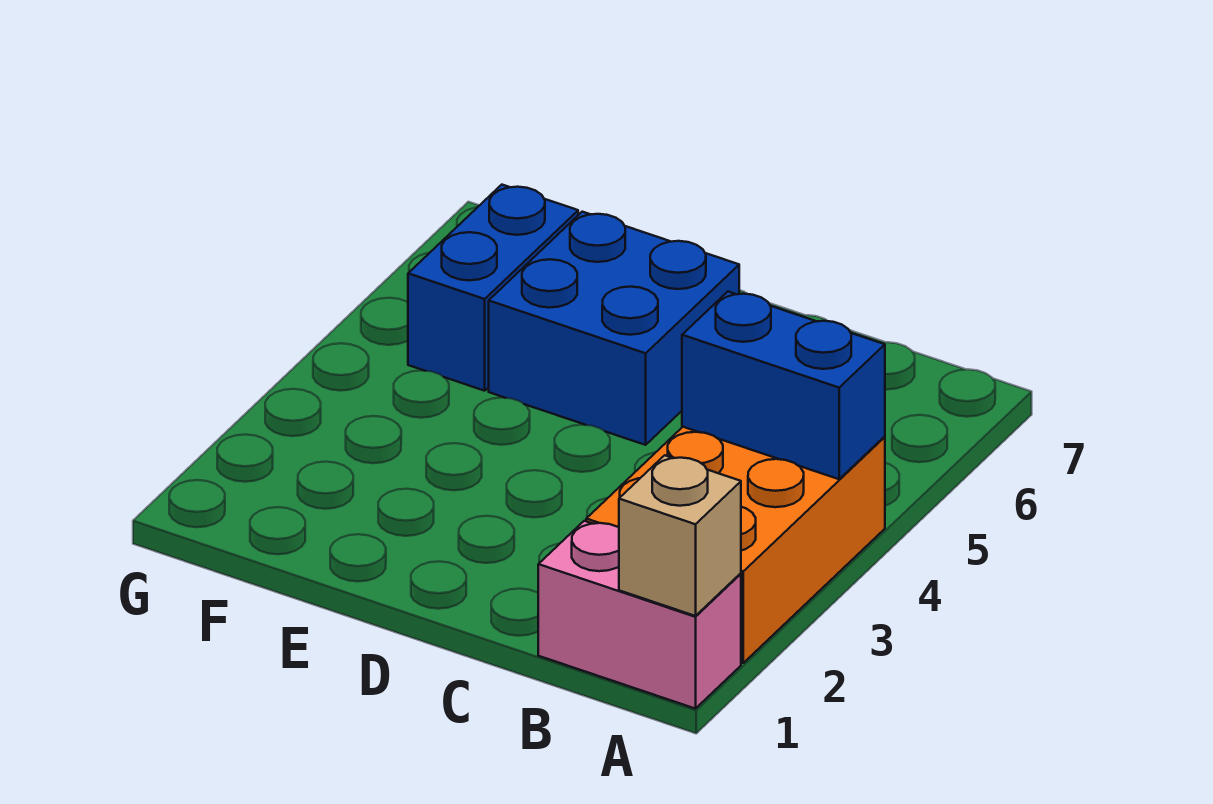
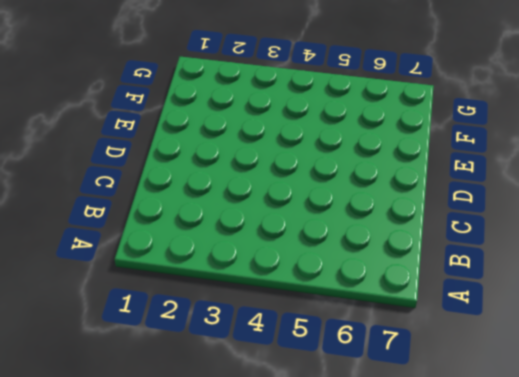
none -> pink brick A1:B1 level 1
none -> orange brick A2:B4 level 1

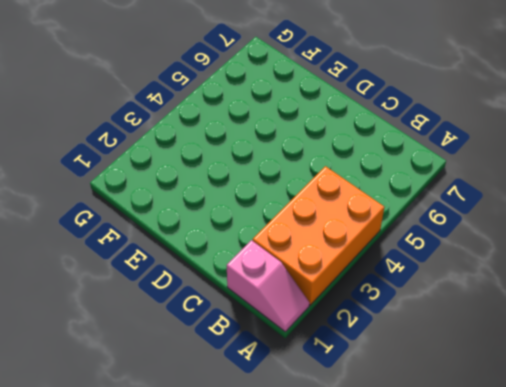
pink slope A1:B1 level 1 top B -> pink brick A1:B1 level 1
none -> blue brick D5:E6 level 1
none -> blue brick F5:F6 level 1

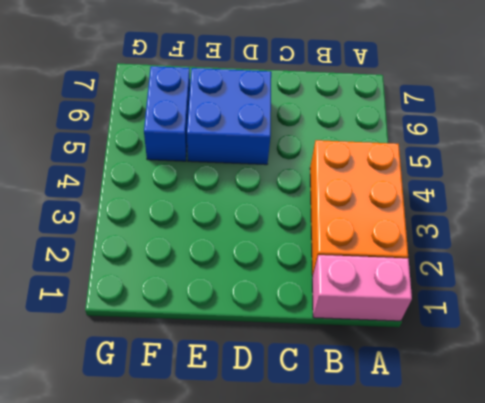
none -> tan brick A1 level 2
none -> blue brick A4:B4 level 2

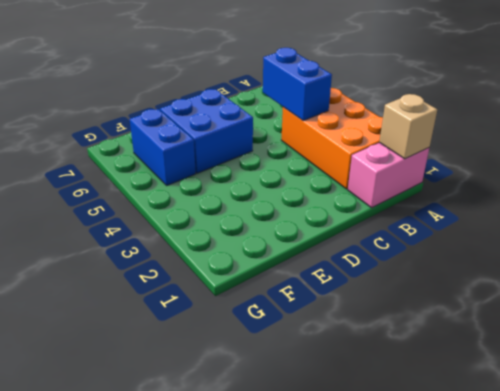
blue brick B4:B5 level 2 -> blue brick A4:B4 level 2

